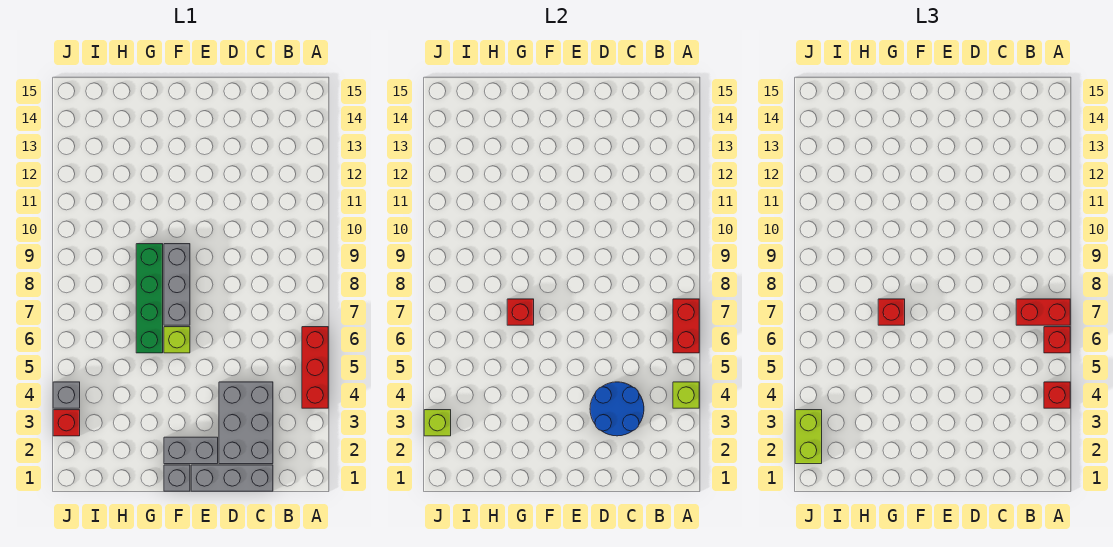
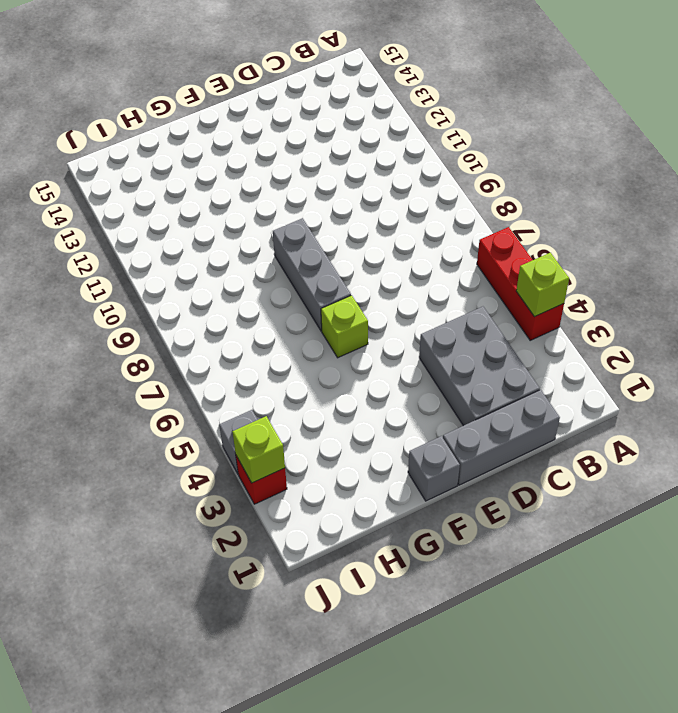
none -> grey brick E2:F2 level 1
none -> green brick G6:G9 level 1
none -> red brick A6:A7 level 2

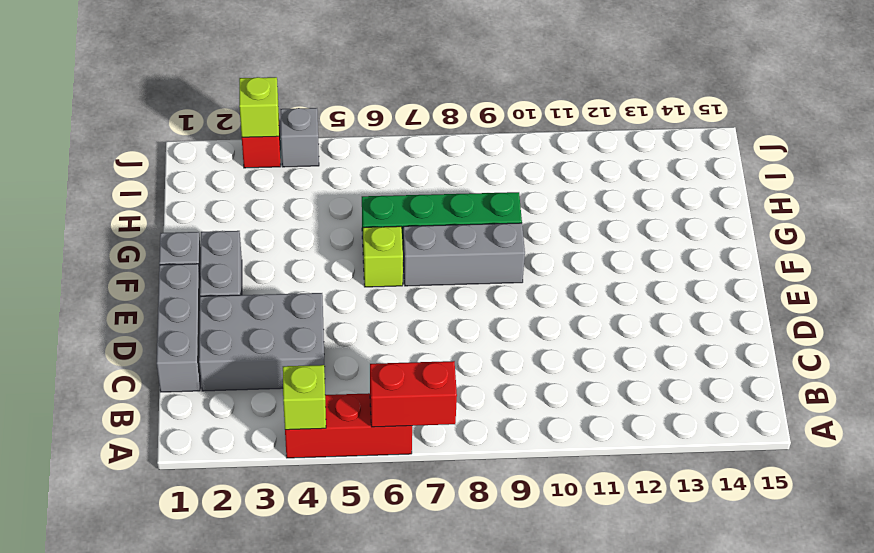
none -> blue round brick C3:D4 level 2
none -> red brick G7 level 2
none -> red brick A4 level 3

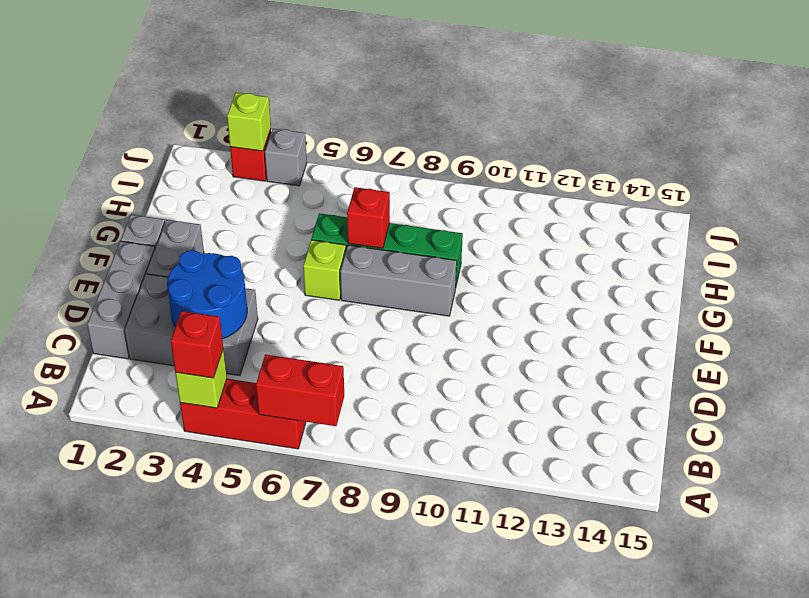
none -> red brick A6 level 3
none -> red brick A7:B7 level 3
none -> red brick G7 level 3

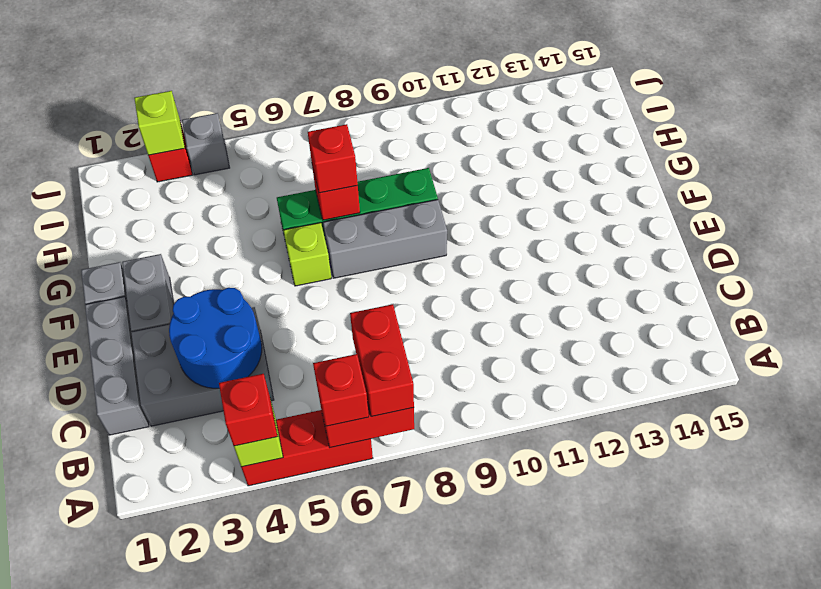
none -> lime brick J2:J3 level 3

